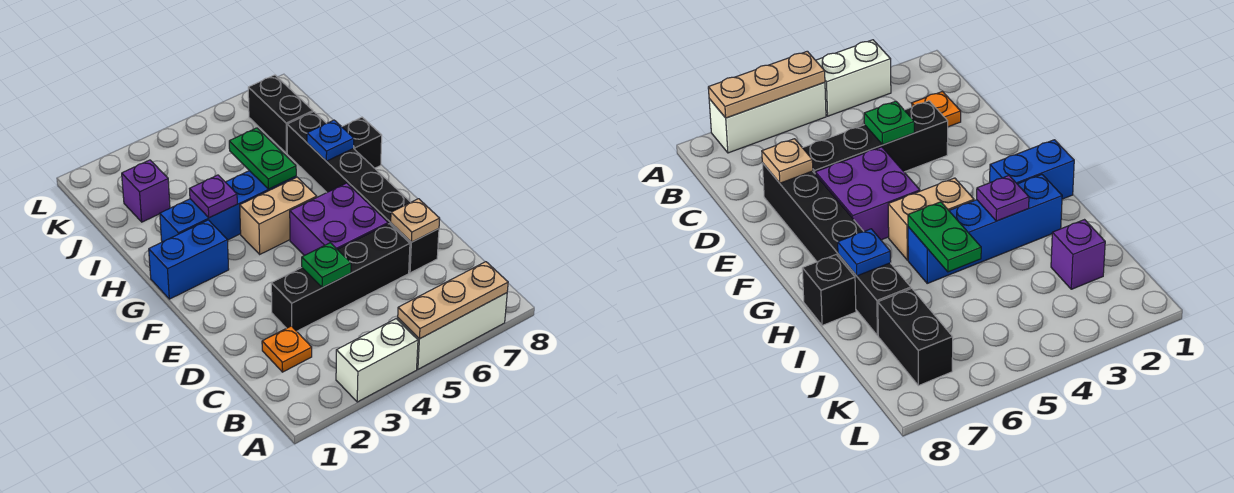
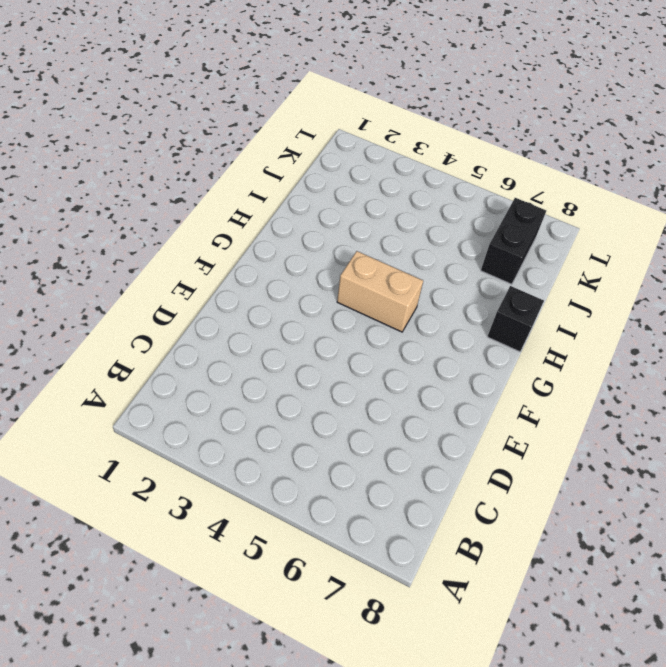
none -> white brick A3:A4 level 1
none -> white brick A5:A7 level 1
none -> orange plate C2 level 1

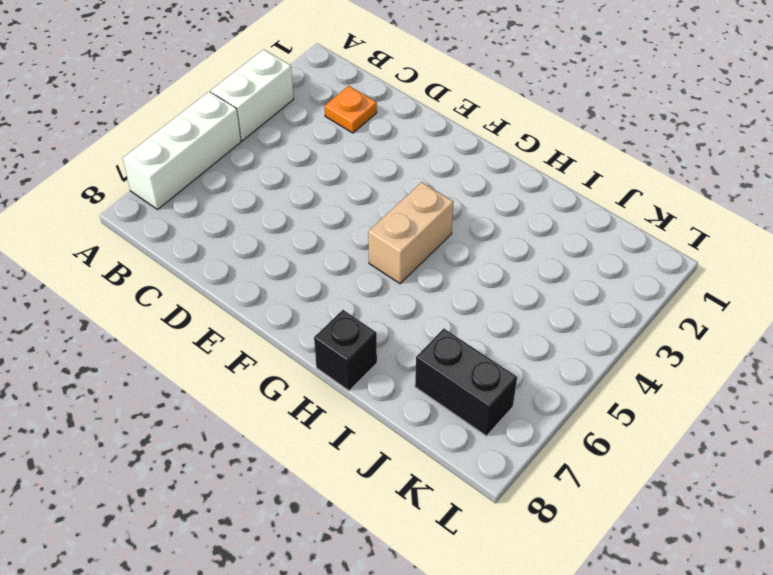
none -> black brick D3:D6 level 1
none -> black brick D7:I7 level 1
none -> purple brick E5:F6 level 1

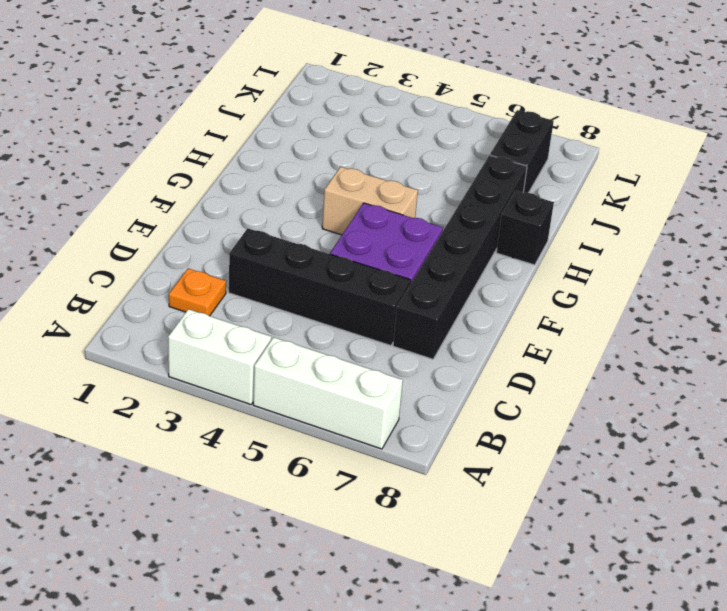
none -> blue brick G1:G2 level 1
none -> blue brick H2:H5 level 1
none -> purple brick J2 level 1

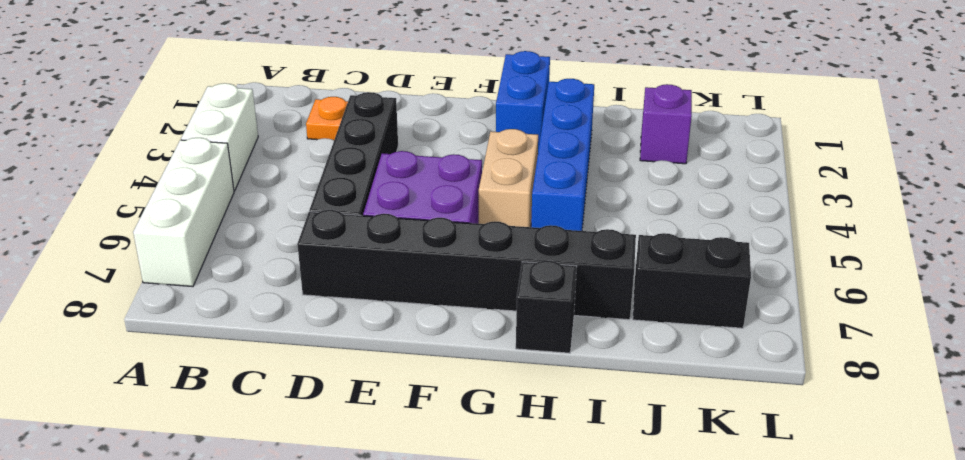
none -> tan plate A5:A7 level 2
none -> green plate D4 level 2
none -> tan plate D7 level 2

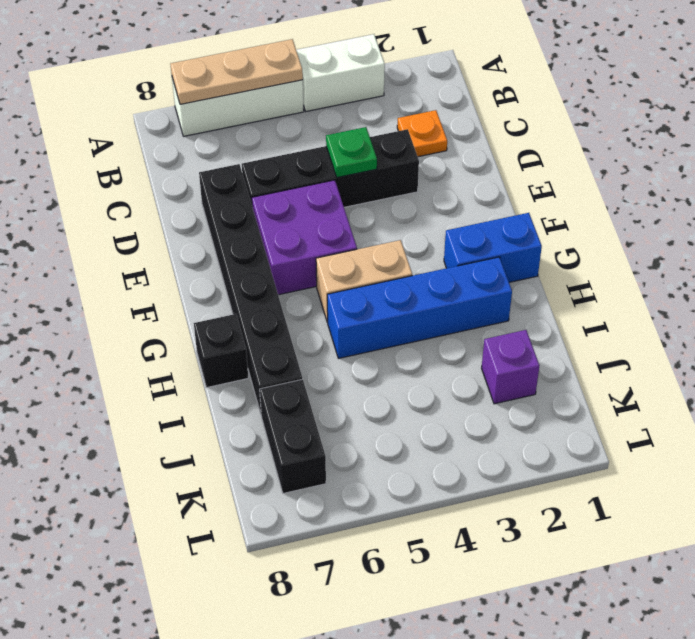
none -> tan plate D7 level 2
none -> purple plate H3 level 2
none -> green plate H5:I5 level 2

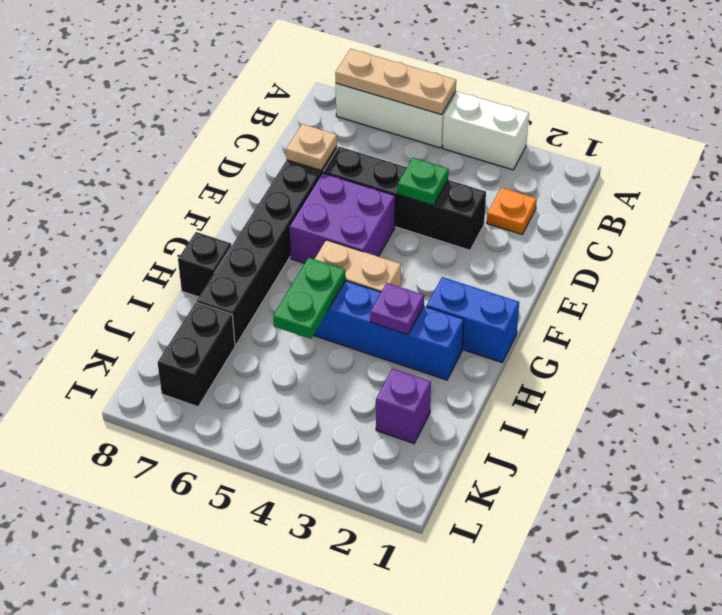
none -> blue plate H7 level 2

